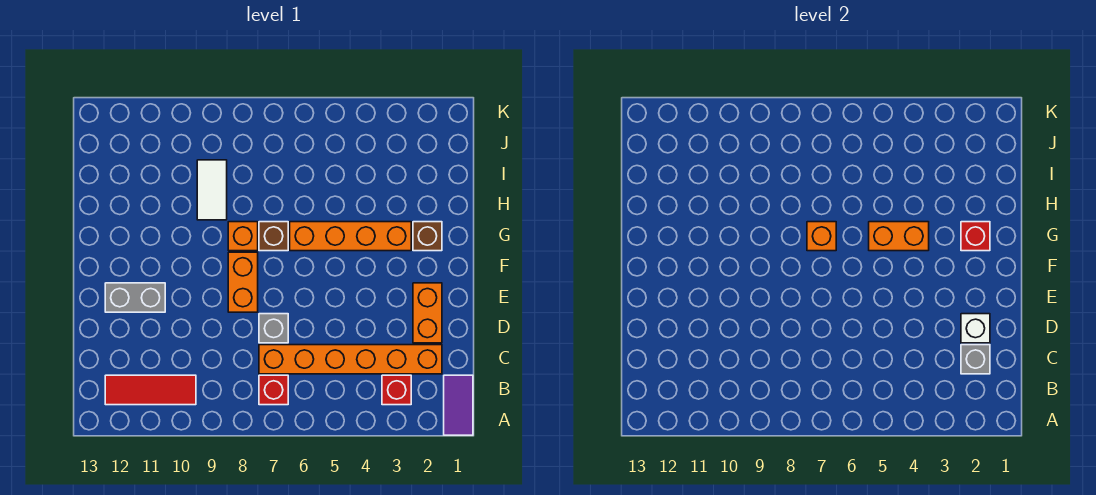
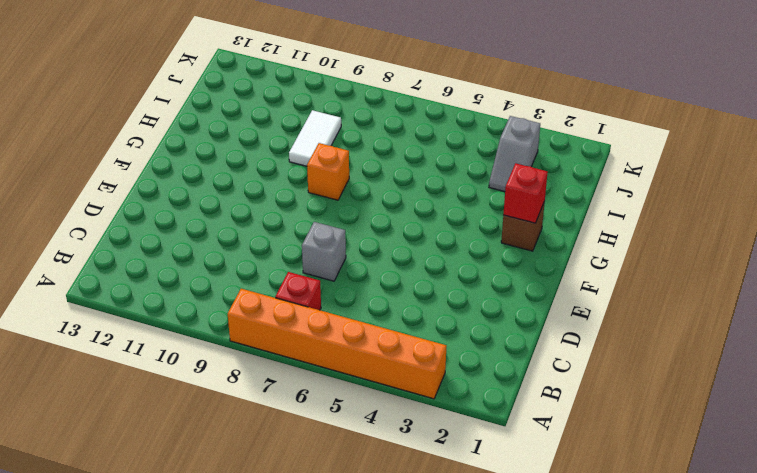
orange brick A3:A8 level 1 -> orange brick C2:C7 level 1
grey slope I3:J3 level 1 top J -> none
none -> purple tile A1:B1 level 1
none -> red brick B3 level 1
none -> red tile B10:B12 level 1

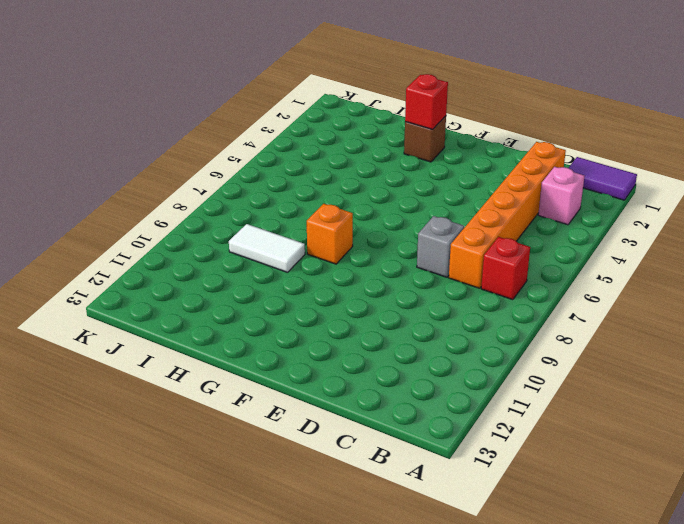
pink brick B3 level 1 -> red brick B3 level 1
none -> red tile B10:B12 level 1
none -> orange brick D2:E2 level 1
none -> orange brick E8:F8 level 1

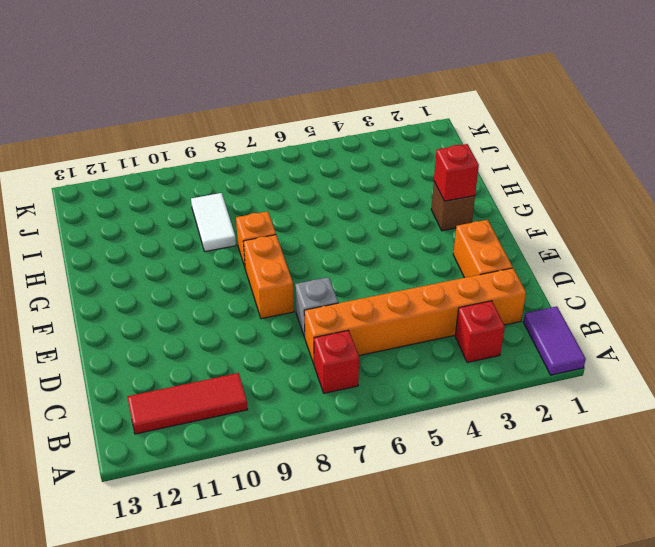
none -> grey brick E11:E12 level 1
none -> orange brick G3:G6 level 1
none -> brown brick G7 level 1

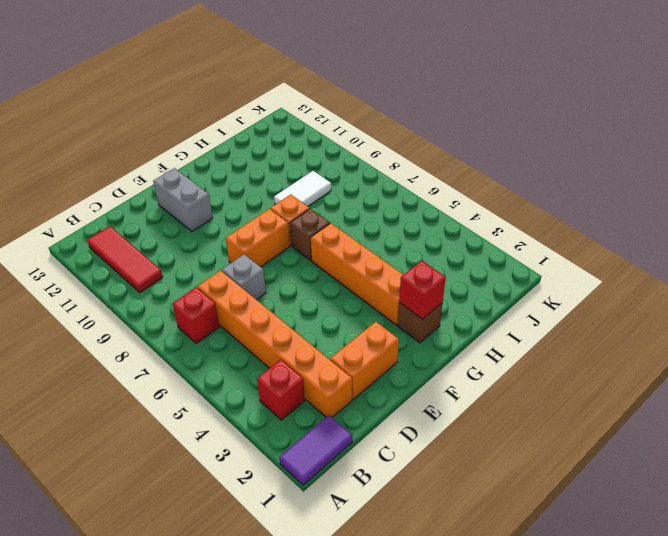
none -> grey brick C2 level 2
none -> white brick D2 level 2
none -> orange brick G4:G5 level 2

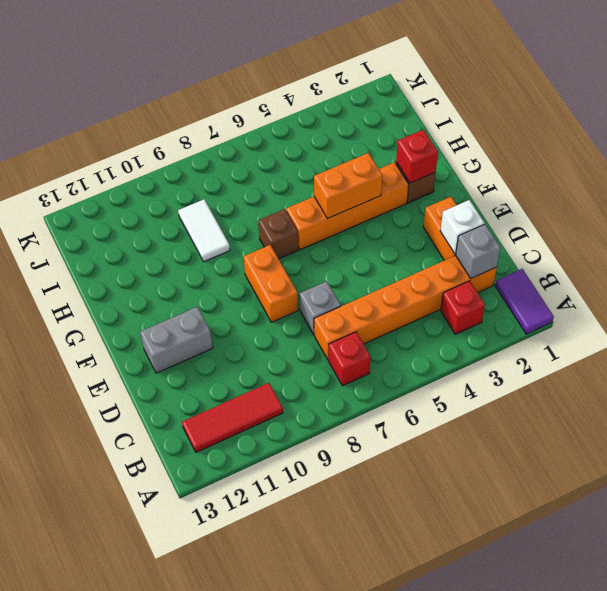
none -> orange brick G8 level 1
none -> orange brick G7 level 2

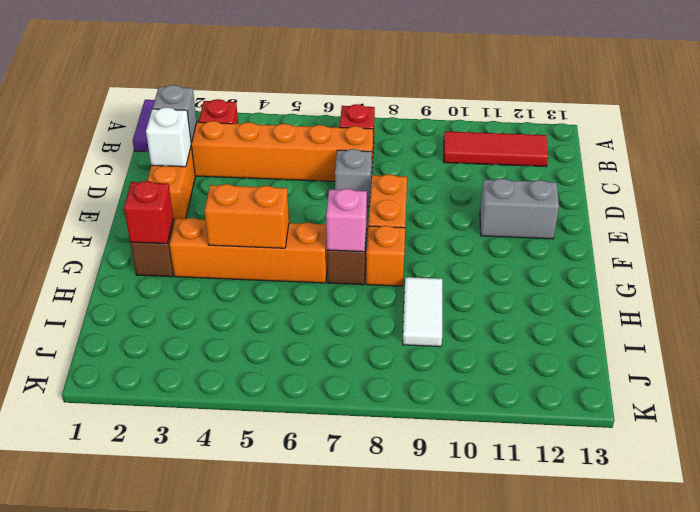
pink brick G7 level 2 -> orange brick G7 level 2

